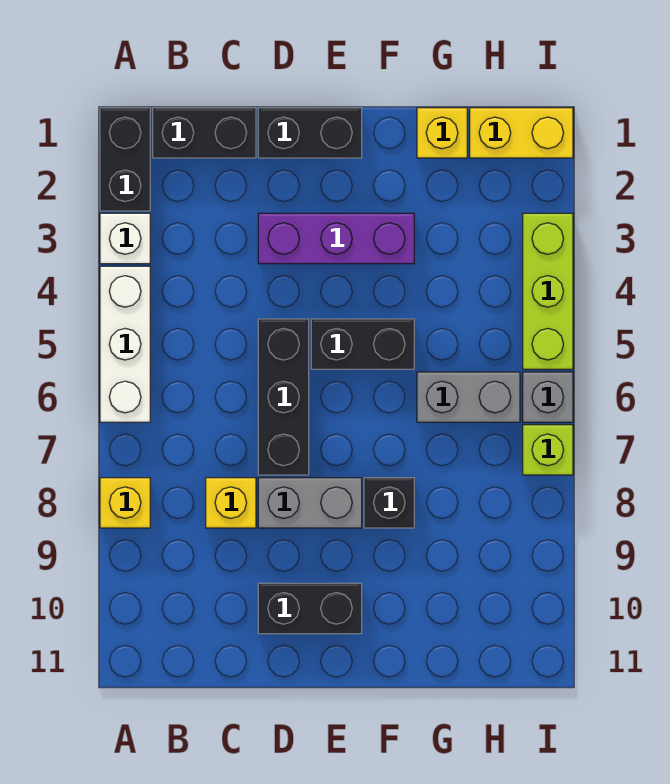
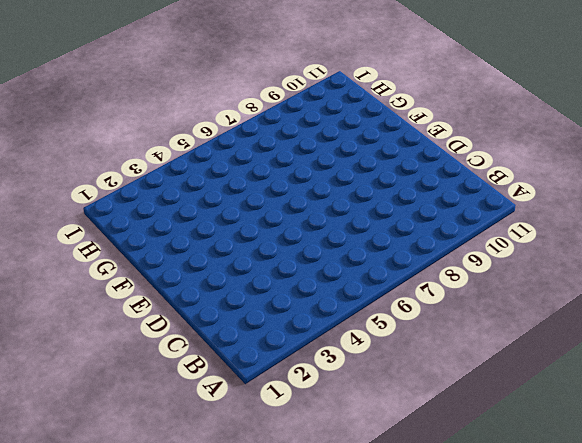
none -> black brick A1:A2 level 1
none -> white brick A3 level 1
none -> white brick A4:A6 level 1

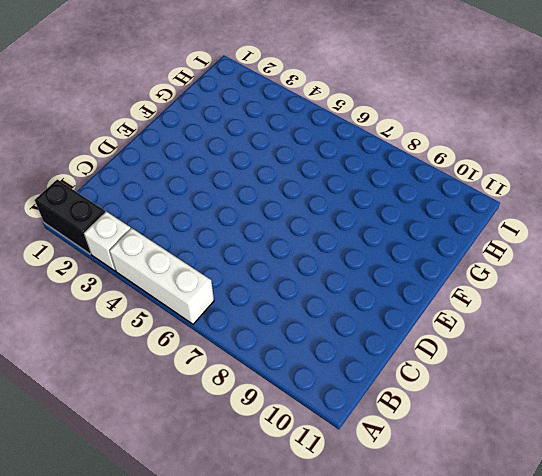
none -> yellow brick A8 level 1
none -> black brick B1:C1 level 1
none -> yellow brick C8 level 1

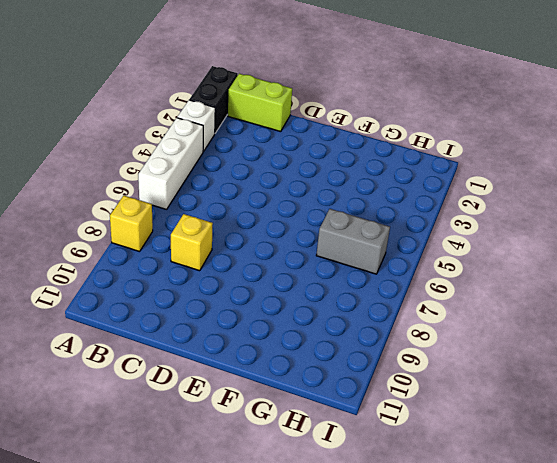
lime brick B1:C1 level 1 -> black brick B1:C1 level 1
none -> black brick D1:E1 level 1
none -> purple brick D3:F3 level 1
none -> black brick D5:D7 level 1

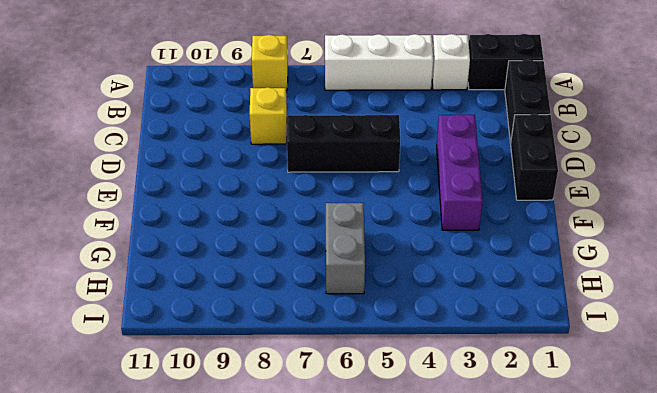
none -> grey brick D8:E8 level 1
none -> black brick D10:E10 level 1
none -> black brick E5:F5 level 1

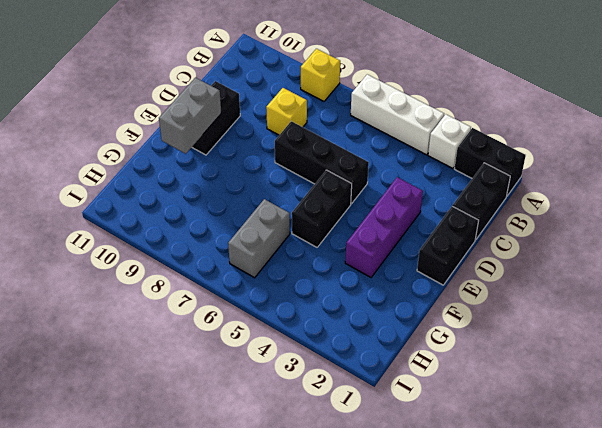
grey brick E10:F10 level 2 -> grey brick D8:E8 level 1
none -> black brick F8 level 1
none -> yellow brick G1 level 1
none -> yellow brick H1:I1 level 1

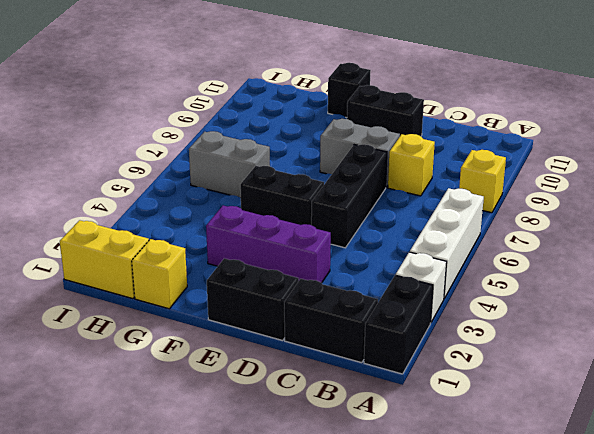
black brick F11 level 1 -> black brick F8 level 1
none -> lime brick I3:I5 level 1
none -> grey brick I6 level 1
none -> lime brick I7 level 1

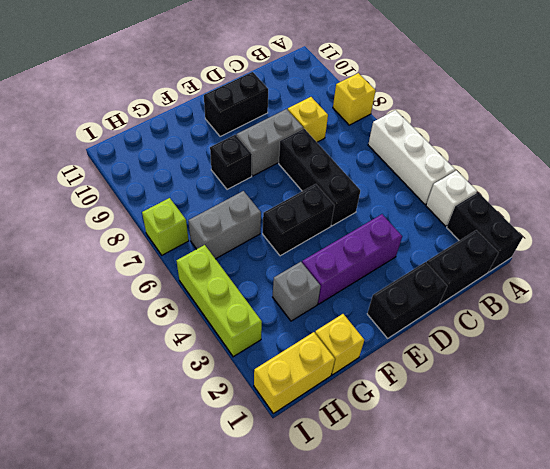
grey brick G3 level 1 -> grey brick I6 level 1

